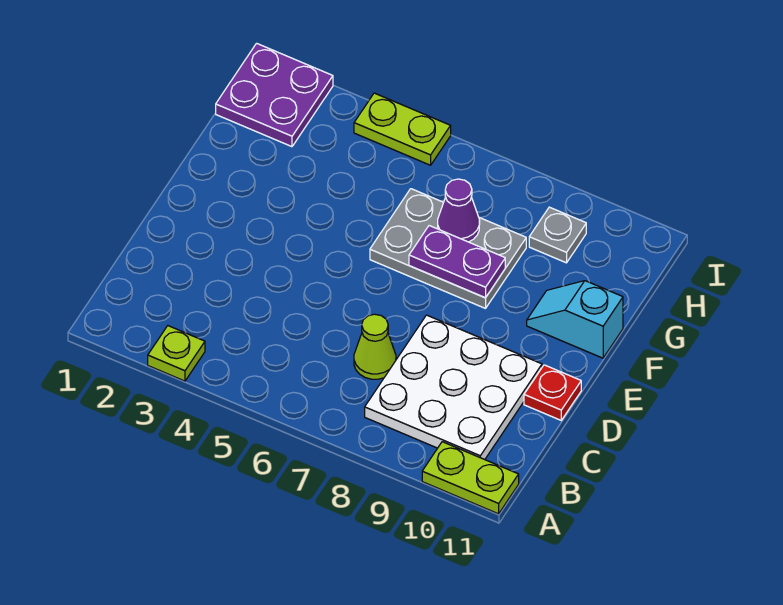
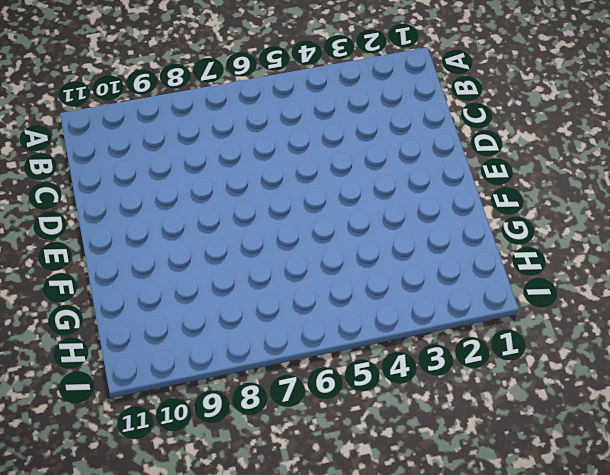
none -> lime plate A3 level 1
none -> lime plate A10:A11 level 1
none -> white plate B8:D10 level 1

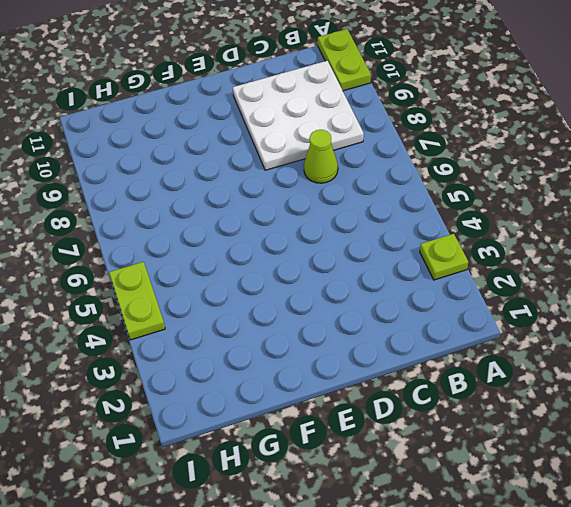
none -> red plate D11 level 1
none -> grey plate F6:G8 level 1
none -> cyan slope F10:F11 level 1 top 11

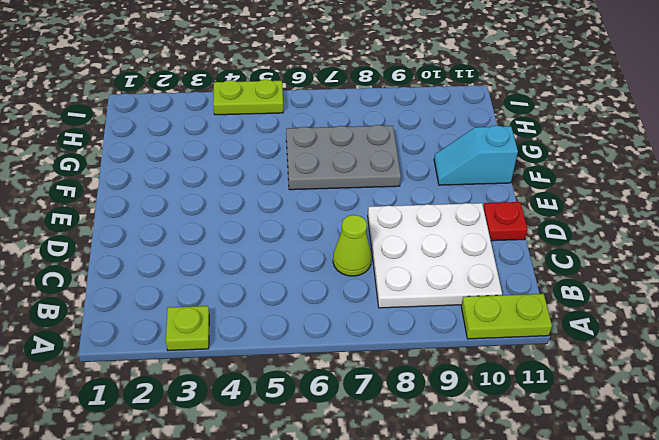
none -> purple plate H1:I2 level 1
none -> grey plate H9 level 1
none -> purple plate F7:F8 level 2

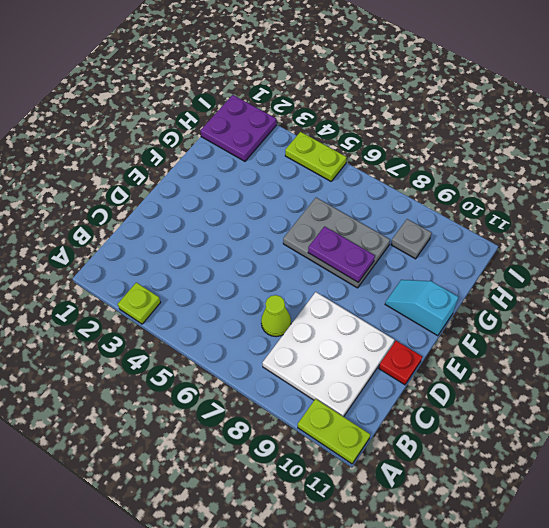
none -> purple cone G7 level 2

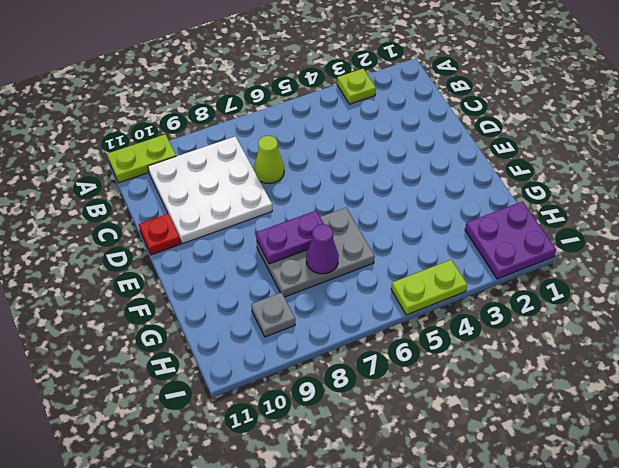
none -> cyan slope F10:F11 level 1 top 11

